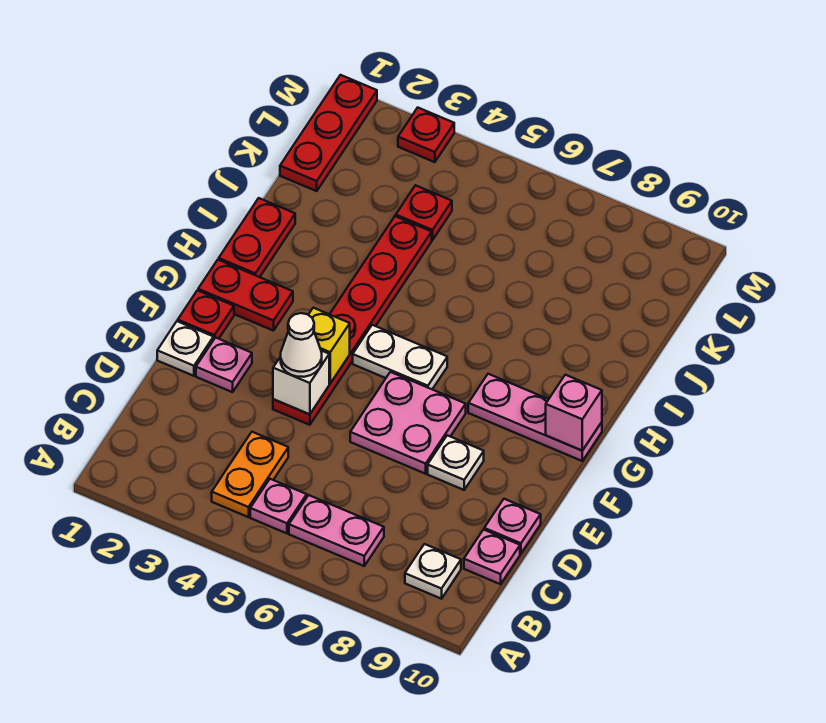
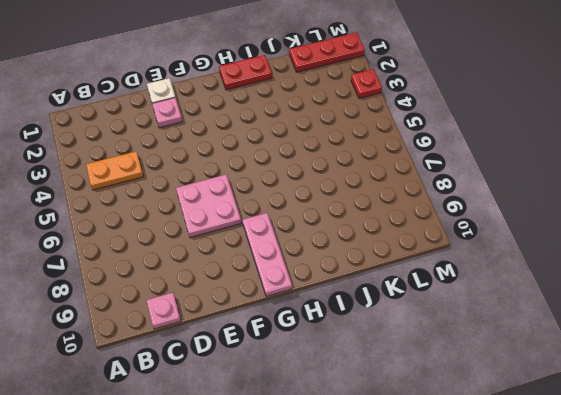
none -> pink plate B5 level 1
none -> pink plate B6:B7 level 1
none -> white plate B9 level 1

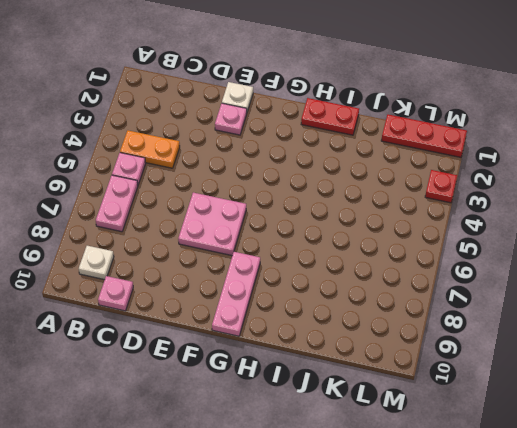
none -> pink plate D10 level 1
none -> red plate E4:J4 level 1
none -> white plate E8 level 1

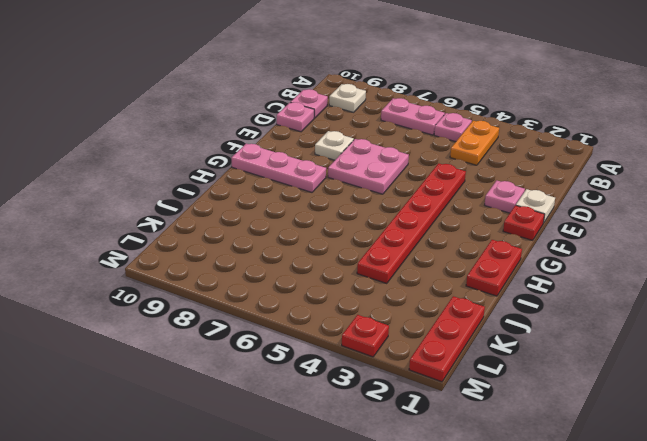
none -> red plate G1:G2 level 1
none -> white plate G5:G6 level 1
none -> red plate K4 level 1

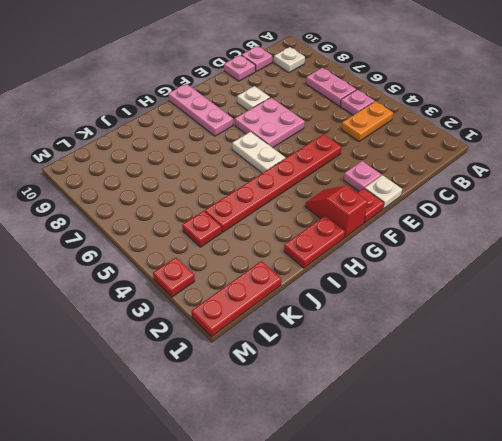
red slope G1:G2 level 1 top 1 -> red plate G1:G2 level 1
none -> white brick E4 level 2
none -> yellow brick F4 level 2
none -> pink brick G10 level 2

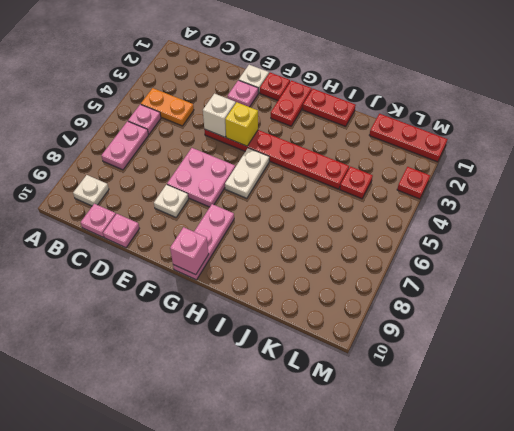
none -> white cone E4 level 3

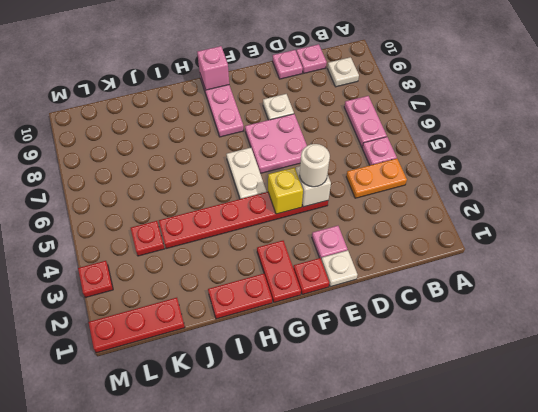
white round brick E4 level 3 -> white cone E4 level 3

